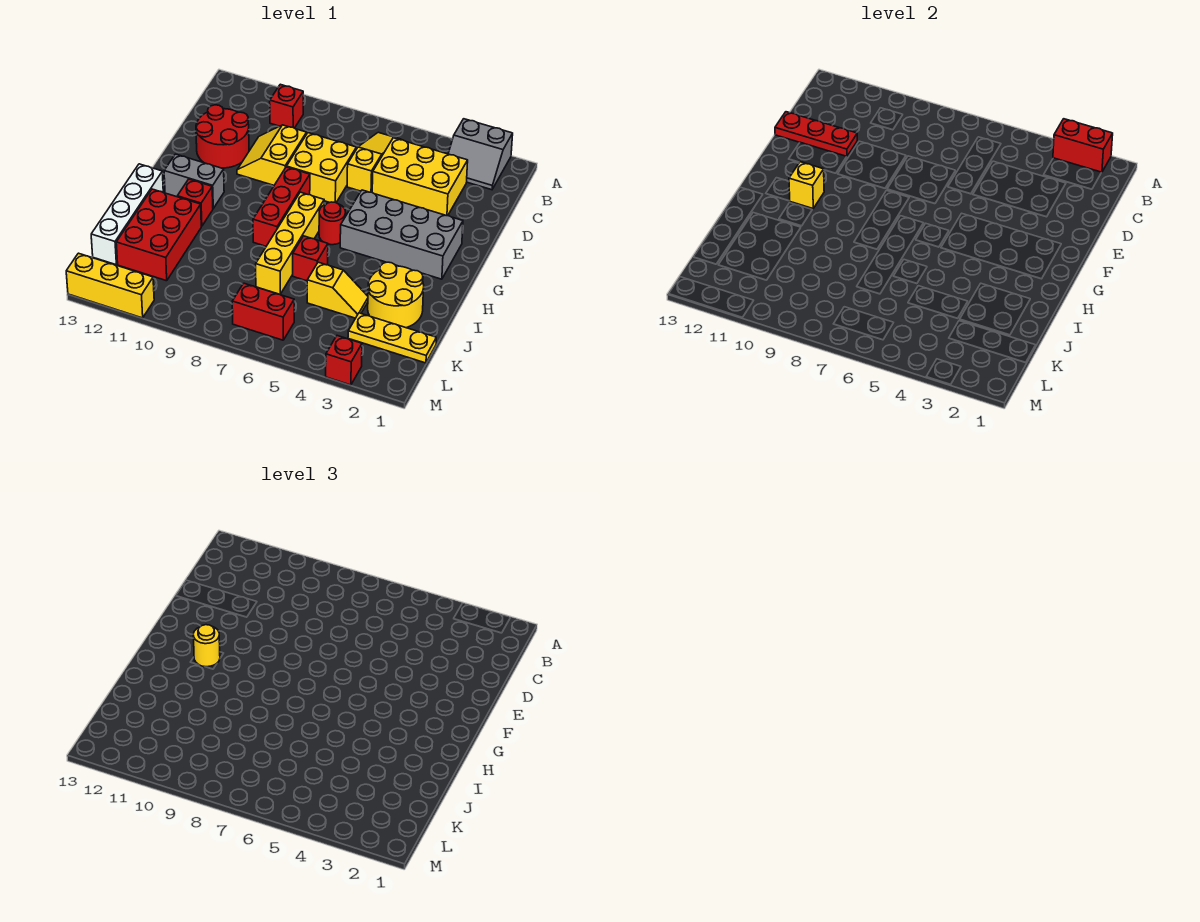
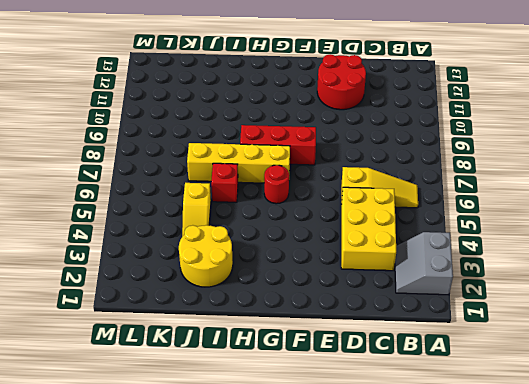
none -> red brick B10 level 1
none -> yellow brick D7:E8 level 1
none -> yellow slope D9:E10 level 1 top 9

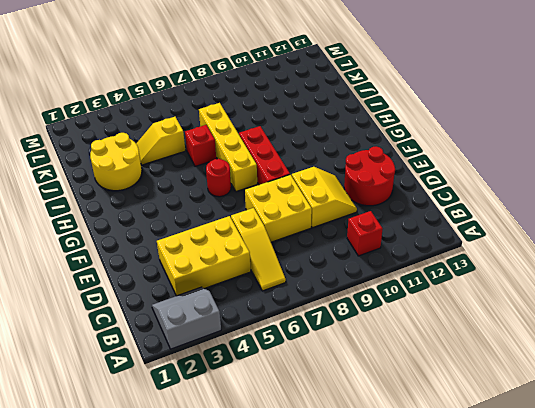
none -> grey brick F2:G5 level 1
none -> grey brick G11:G12 level 1
none -> red brick H11 level 1

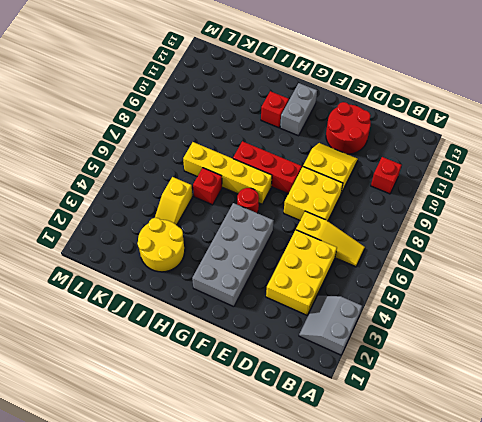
none -> white brick H13:K13 level 1
none -> red brick I11:K12 level 1
none -> yellow plate K1:K3 level 1

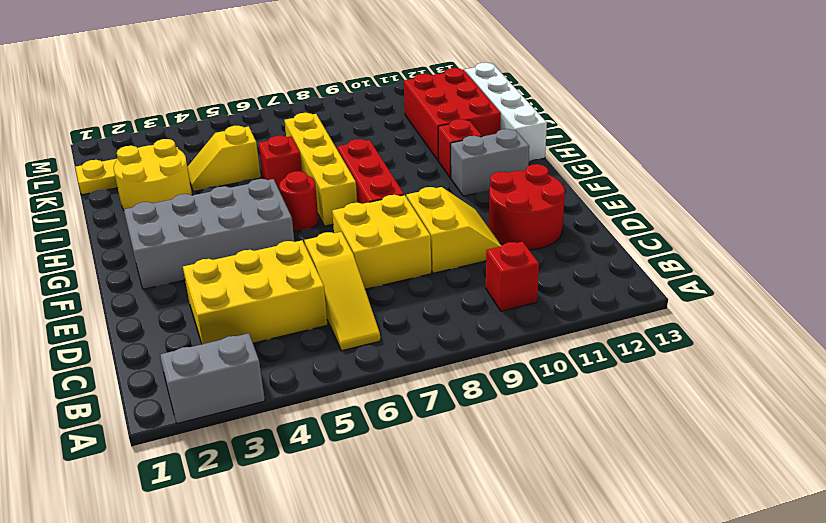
none -> red brick L6:L7 level 1
none -> red brick M3 level 1
none -> yellow brick M11:M13 level 1

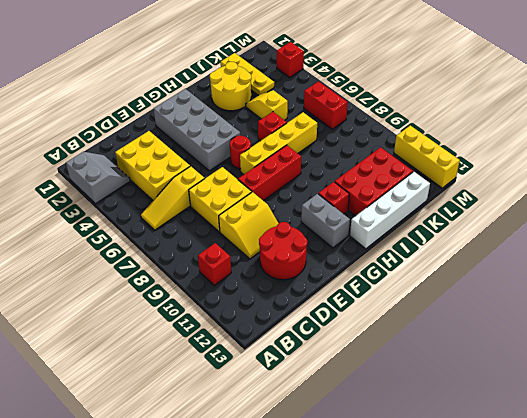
none -> red brick A2:A3 level 2
none -> red plate D11:D13 level 2
none -> yellow brick G11 level 2

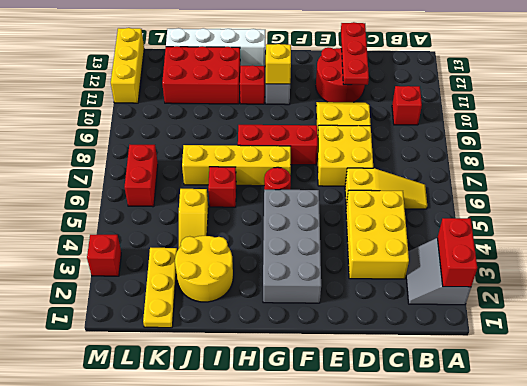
none -> yellow round brick G11 level 3

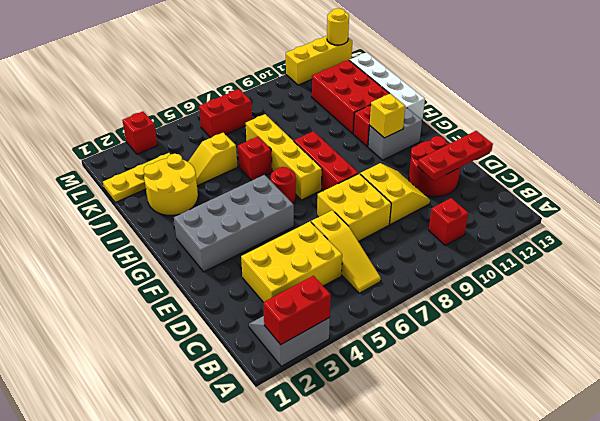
yellow round brick M13 level 2 -> yellow round brick G11 level 3

